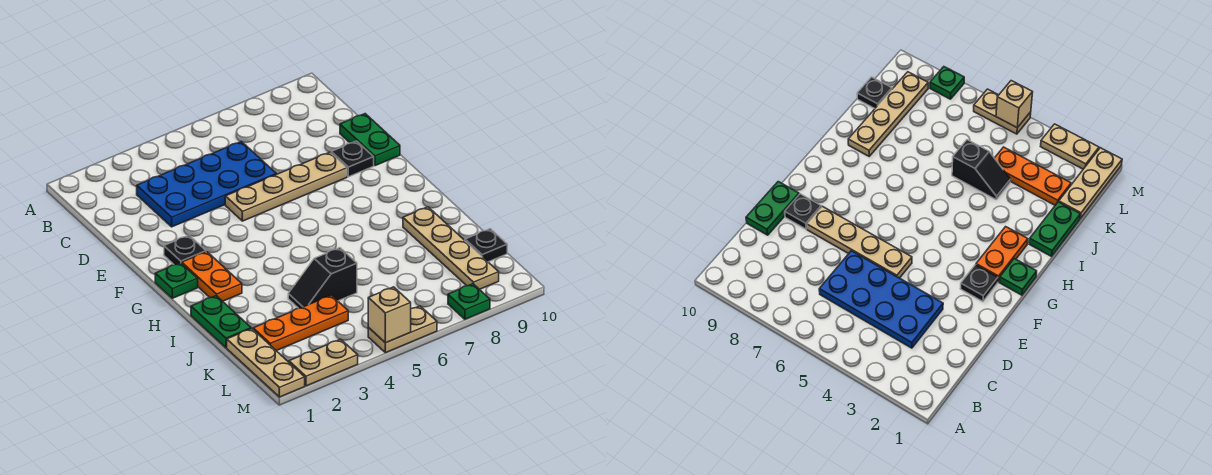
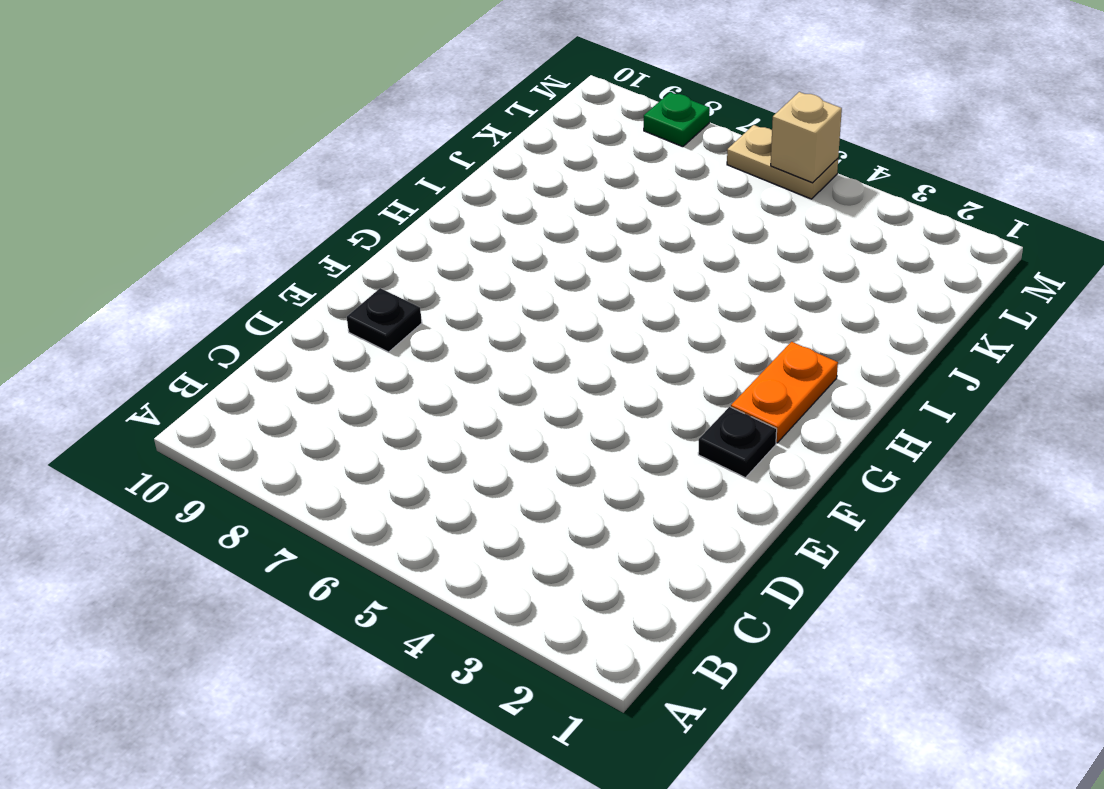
none -> blue plate C3:D6 level 1
none -> green plate D10:E10 level 1
none -> tan plate E5:E8 level 1

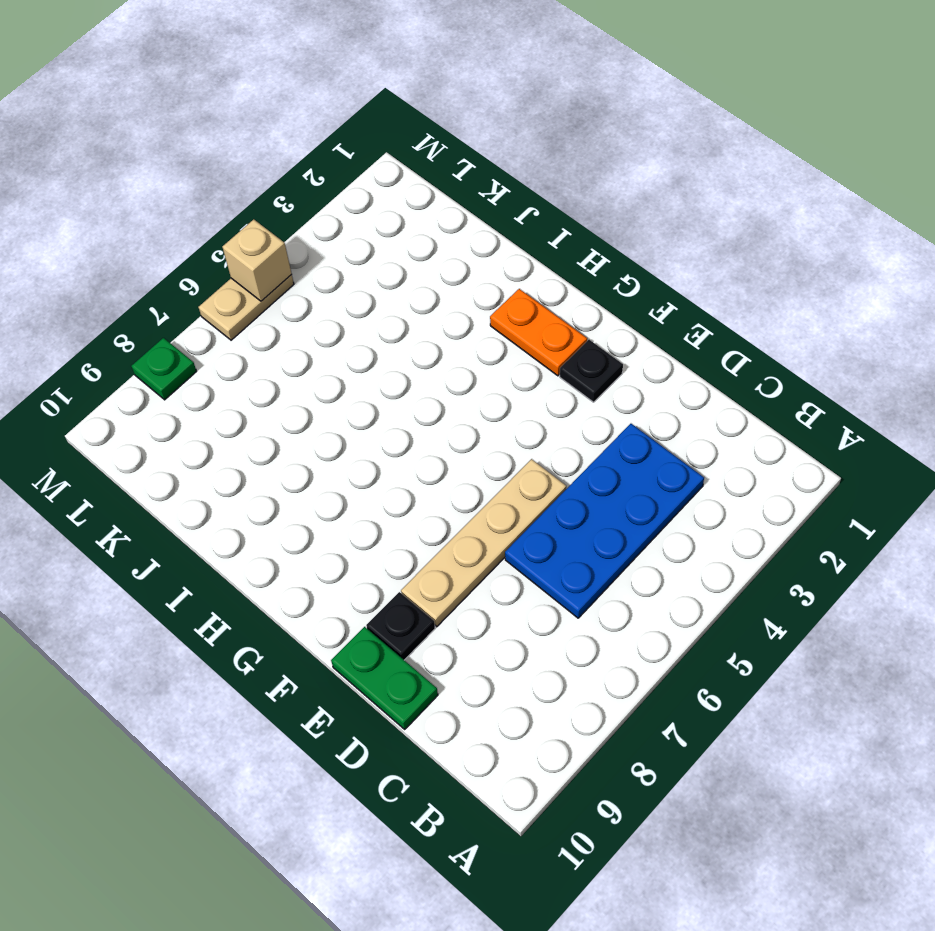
none -> green plate G1 level 1
none -> green plate I1:J1 level 1
none -> tan plate I9:L9 level 1

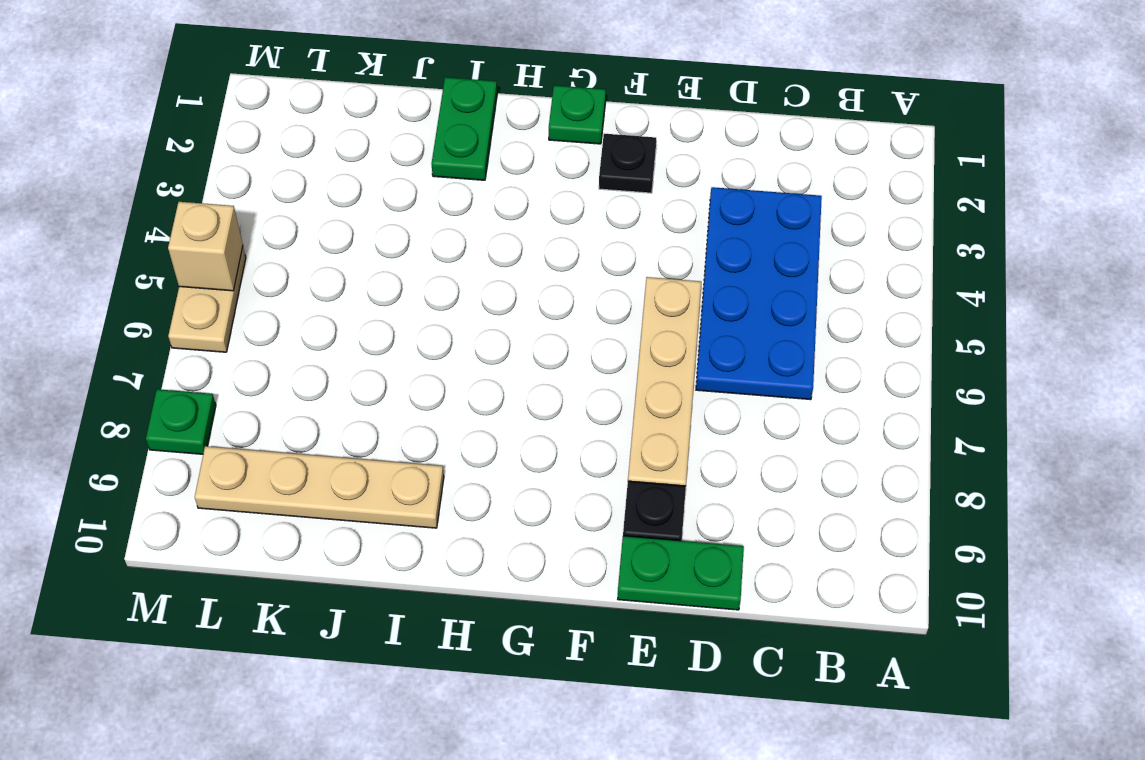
green plate I1:I2 level 1 -> green plate I1:J1 level 1
none -> orange plate G2:H2 level 1
none -> black slope J4:J5 level 1 top 5
none -> tan plate K1:M1 level 1

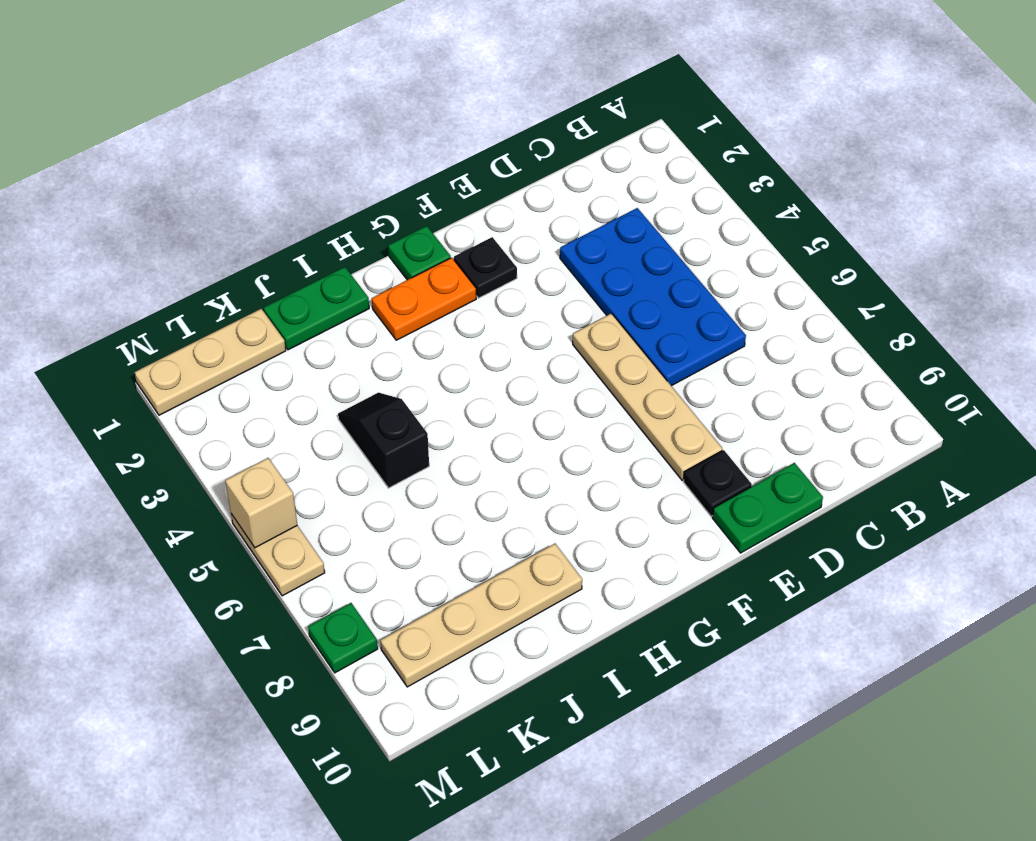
none -> orange plate K2:K4 level 1
none -> black plate K10 level 1
none -> tan plate M2:M3 level 1

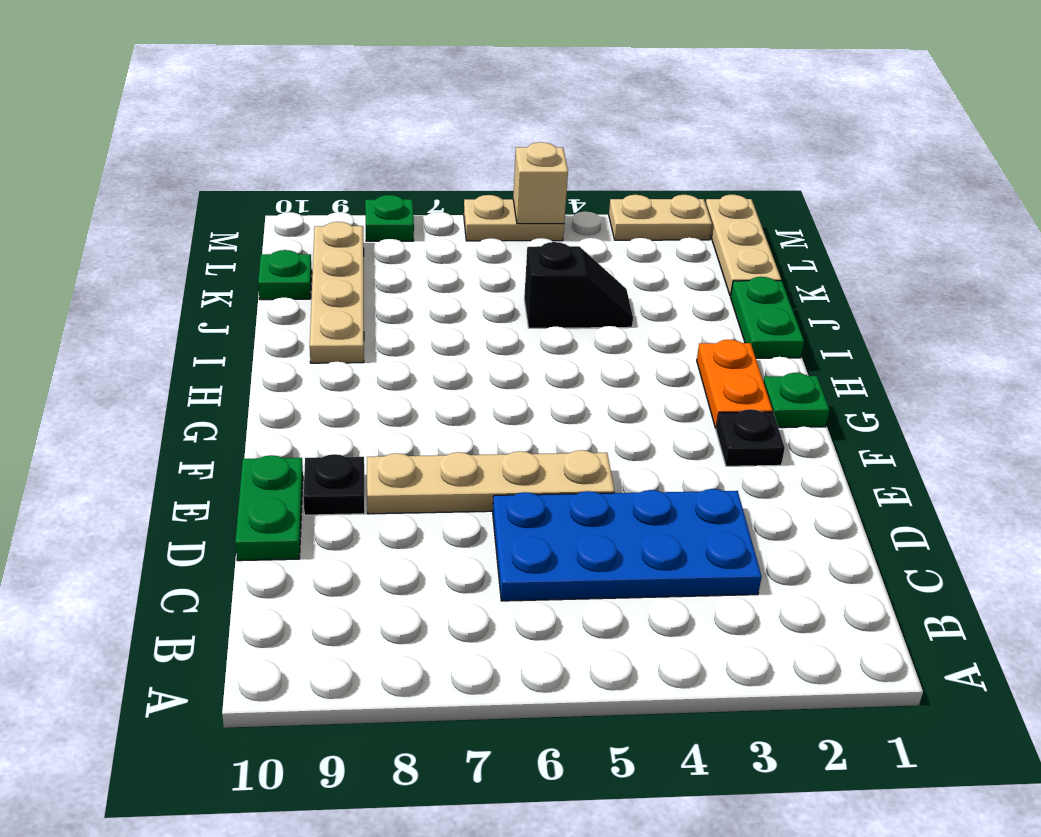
green plate K10 level 1 -> black plate K10 level 1
none -> orange plate K2:K4 level 1

